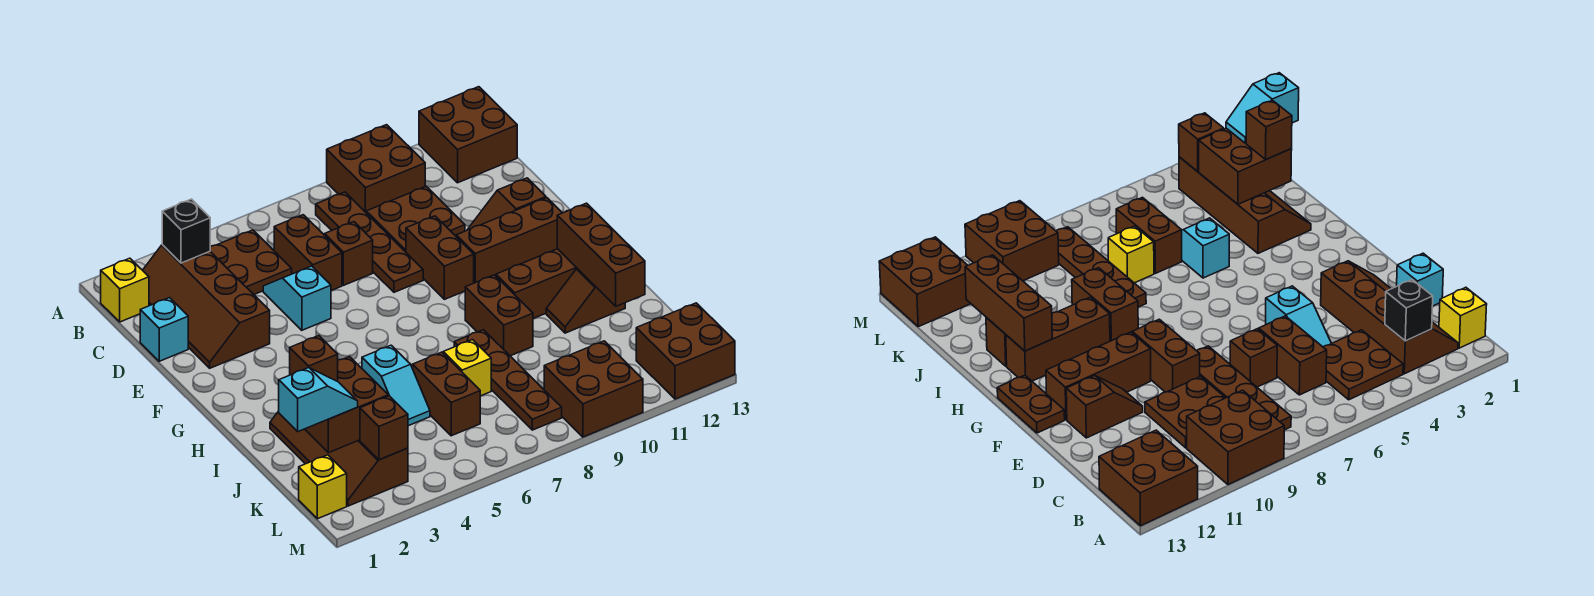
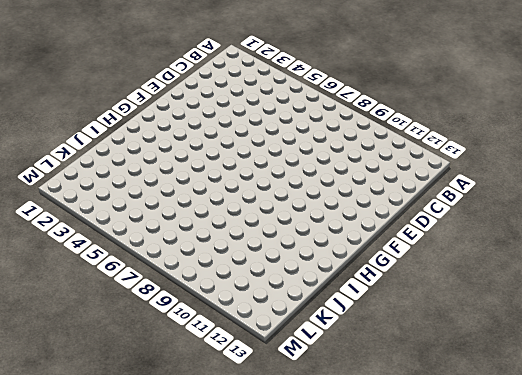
none -> brown brick A9:B10 level 1
none -> brown brick A12:B13 level 1
none -> yellow brick B1 level 1
none -> brown slope B2:E3 level 1 top 3

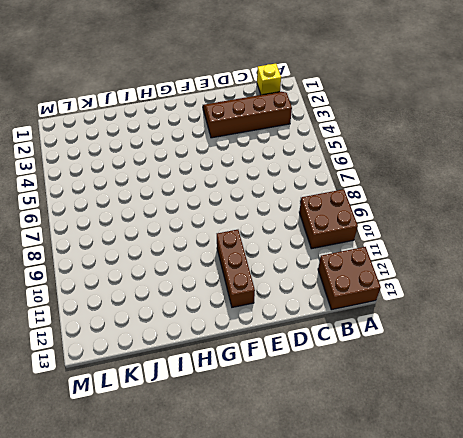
none -> brown plate B4:C5 level 1
none -> brown plate B8:E8 level 1
none -> brown brick C6:D6 level 1
none -> brown plate C9:D10 level 1

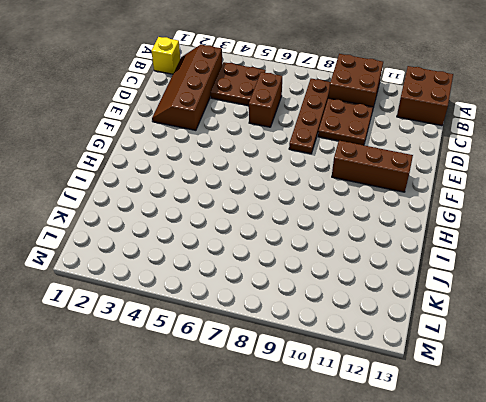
none -> cyan brick D1 level 1
none -> cyan slope D5:E5 level 1 top E
none -> brown brick D7 level 1
none -> brown brick E9:F9 level 1

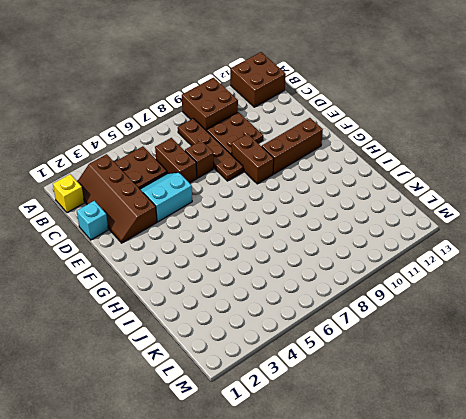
cyan slope D4:E5 level 1 top E -> cyan slope D5:E5 level 1 top E
none -> brown slope E11:E12 level 1 top 12
none -> brown plate F13:G13 level 1
none -> brown brick H9:I9 level 1
none -> brown brick H10:H12 level 1

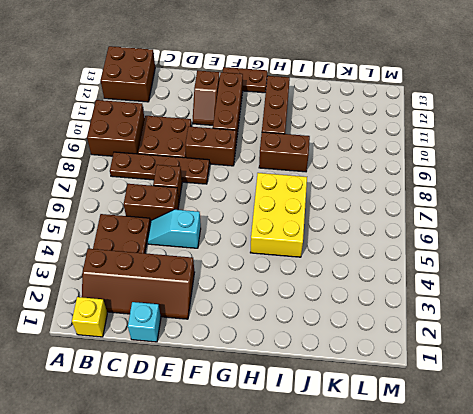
yellow brick H5:I7 level 1 -> cyan slope I5:J5 level 1 top I
none -> brown slope I2:L3 level 1 top 3
none -> brown plate I8:L8 level 1
none -> brown slope I11:I12 level 1 top 12
none -> brown brick J6:K6 level 1

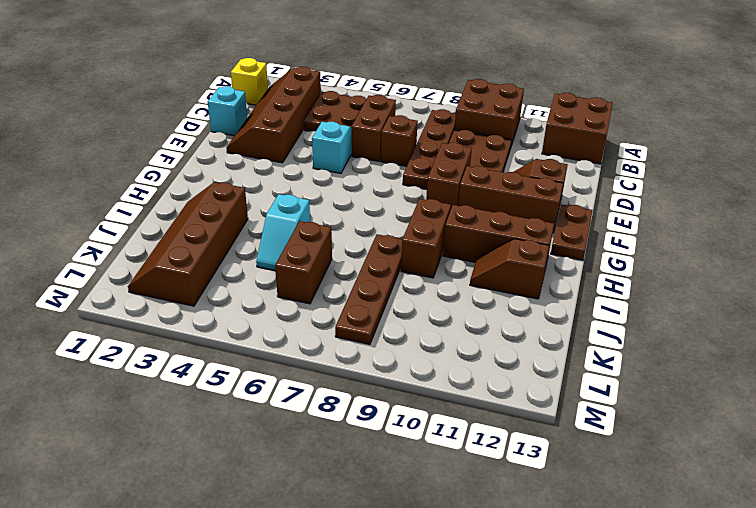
none -> yellow brick J7 level 1
none -> yellow brick L1 level 1
none -> brown brick L9:M10 level 1
none -> brown brick L12:M13 level 1

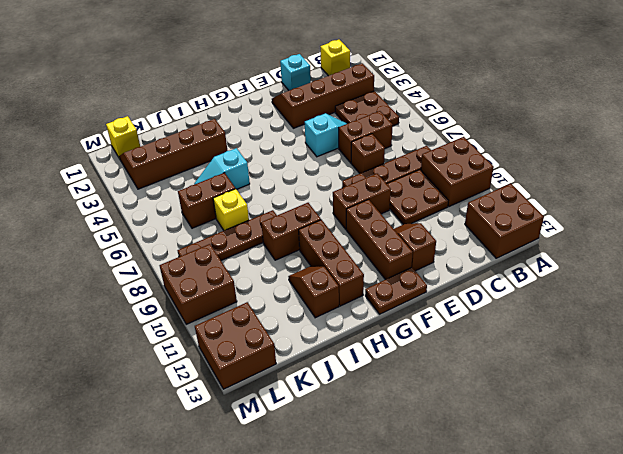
none -> black brick B3 level 2
none -> brown brick H12:J12 level 2
none -> brown brick J2:K3 level 2
none -> brown brick L3 level 2

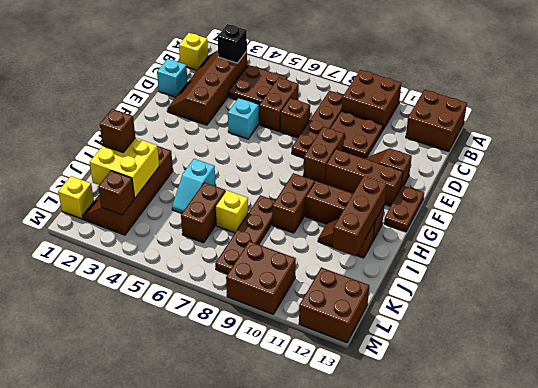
yellow brick J2:K3 level 2 -> brown brick J2:K3 level 2
none -> cyan slope K1:K2 level 3 top 1

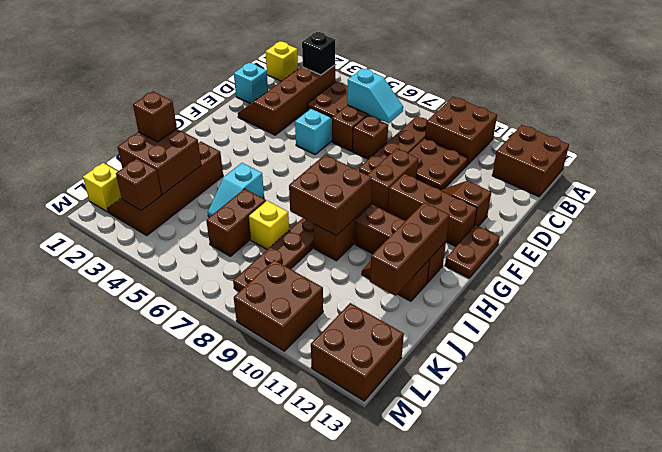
cyan slope C6:C7 level 2 top 6 -> cyan slope K1:K2 level 3 top 1
brown brick H8:I9 level 2 -> none

